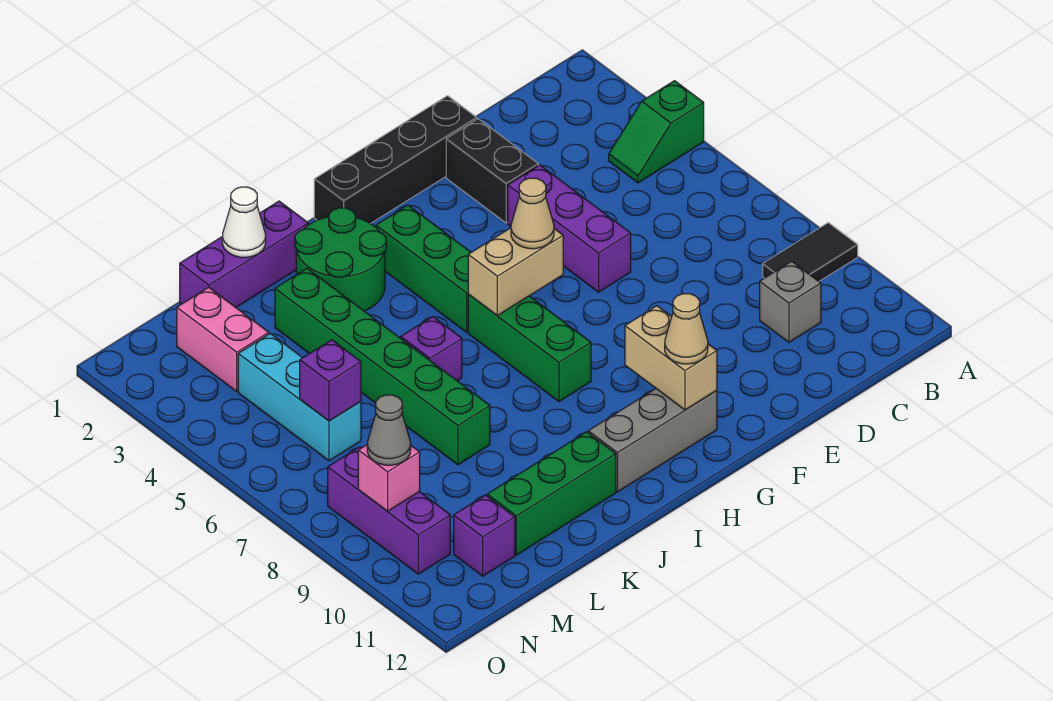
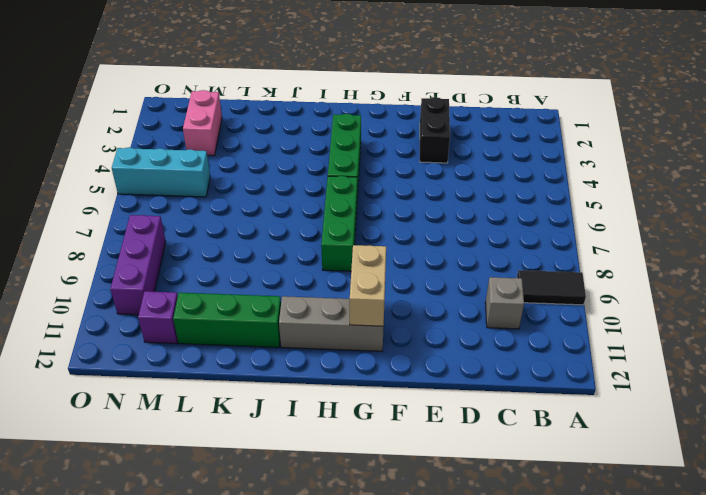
cyan brick M5:O5 level 1 -> cyan brick M4:M6 level 1
none -> green slope A4:B4 level 1 top A
none -> black brick E1:H1 level 1
none -> purple brick E4:E6 level 1

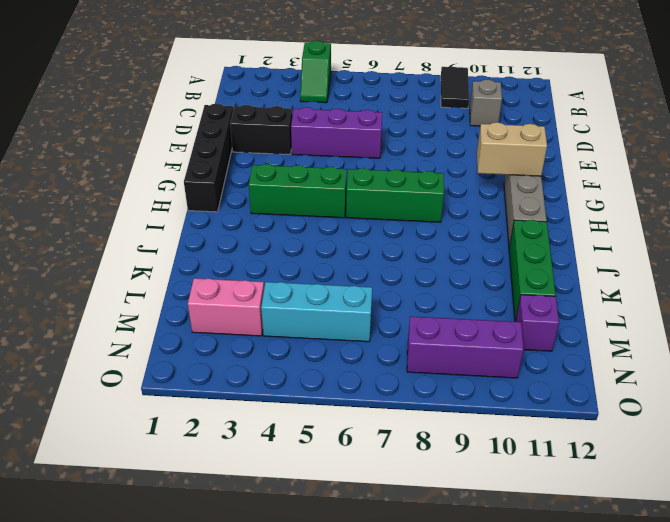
none -> green round brick I2:J3 level 1
none -> purple brick J1:L1 level 1
none -> purple brick J6 level 1

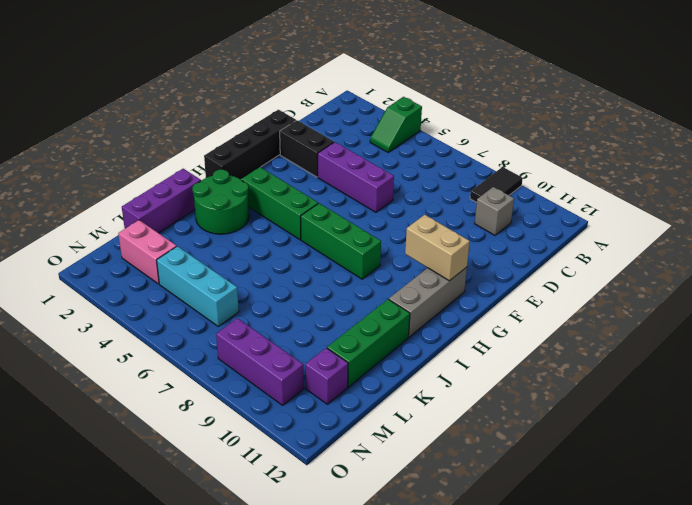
none -> purple brick J6 level 1
none -> green brick K3:K8 level 1
none -> tan brick G6:H6 level 2

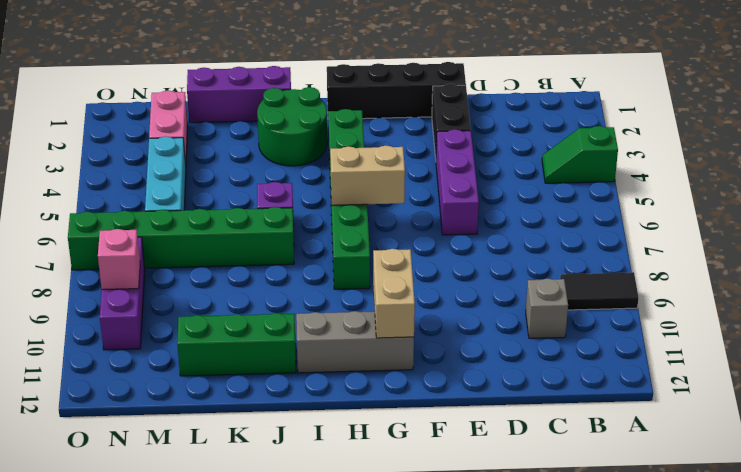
green brick J7:O7 level 1 -> green brick K3:K8 level 1
none -> purple brick M11 level 1
none -> white cone K1 level 2
none -> purple brick M6 level 2

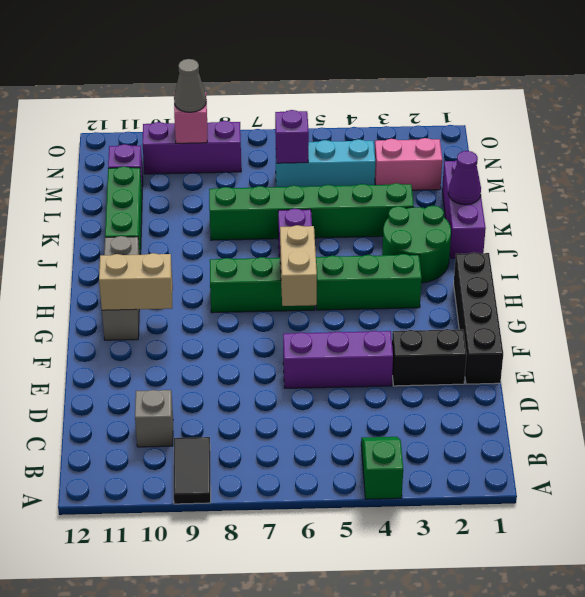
purple cone K1 level 2 -> white cone K1 level 2
none -> tan cone G6 level 3
none -> tan cone G11 level 3

